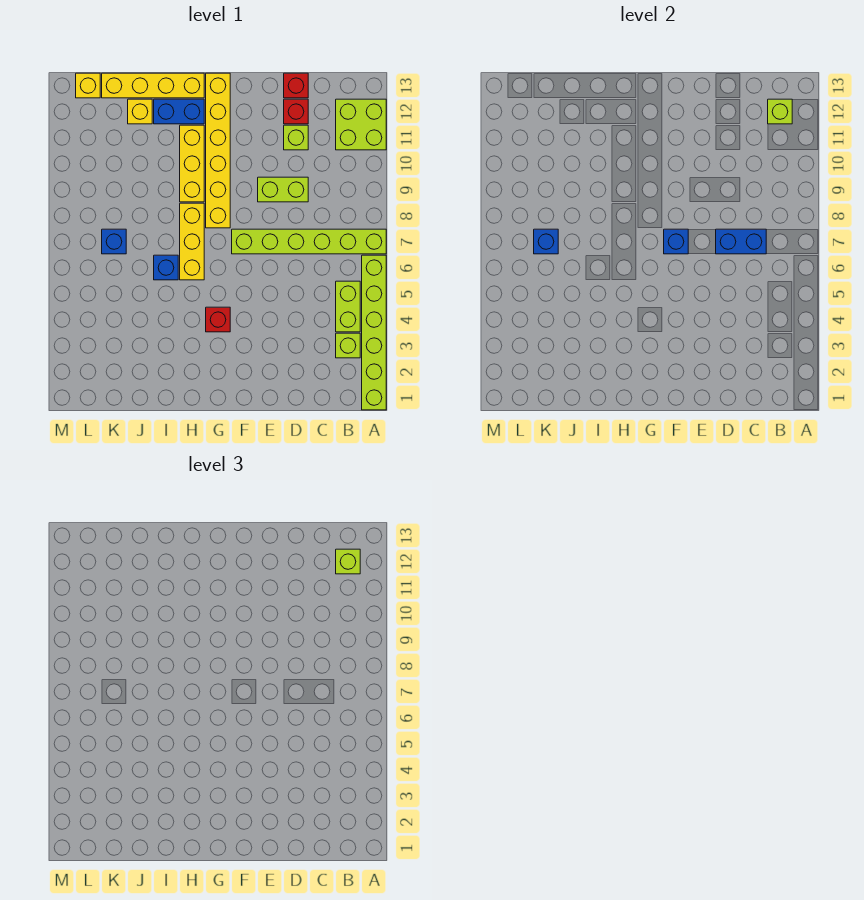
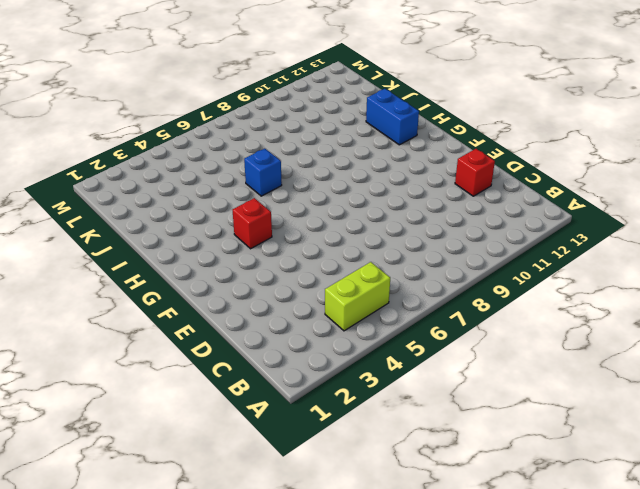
none -> lime brick A1:A6 level 1
none -> lime brick A7:F7 level 1
none -> lime brick A11:B12 level 1

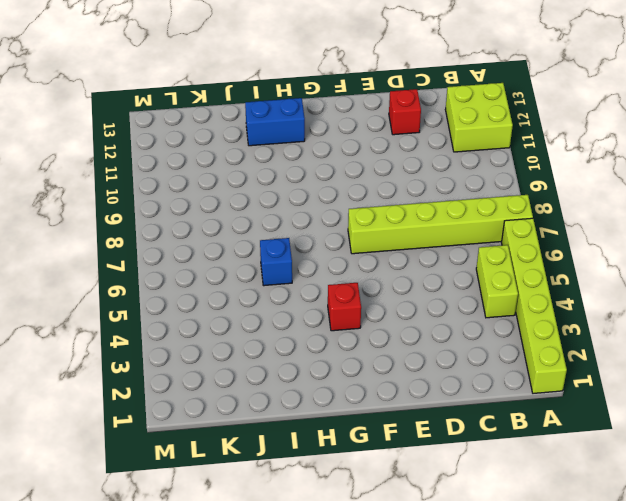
none -> lime brick B3 level 1
none -> lime brick D9:E9 level 1
none -> lime brick D11 level 1

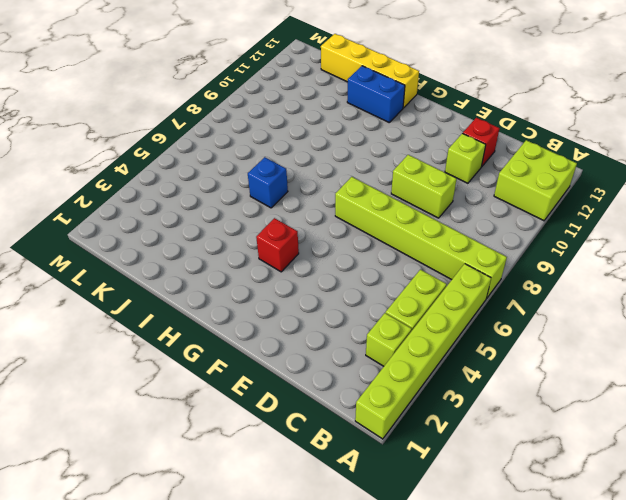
none -> red brick D13 level 1
none -> yellow brick G8:G13 level 1
none -> yellow brick H6:H8 level 1

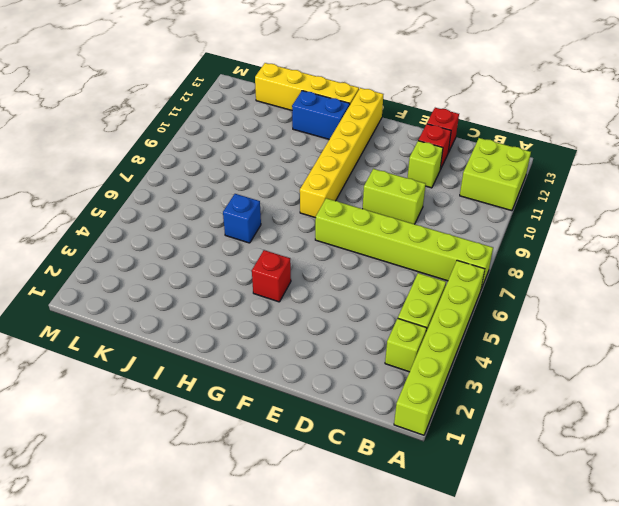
none -> yellow brick H6:H8 level 1
none -> yellow brick H9:H11 level 1
none -> yellow brick J12 level 1

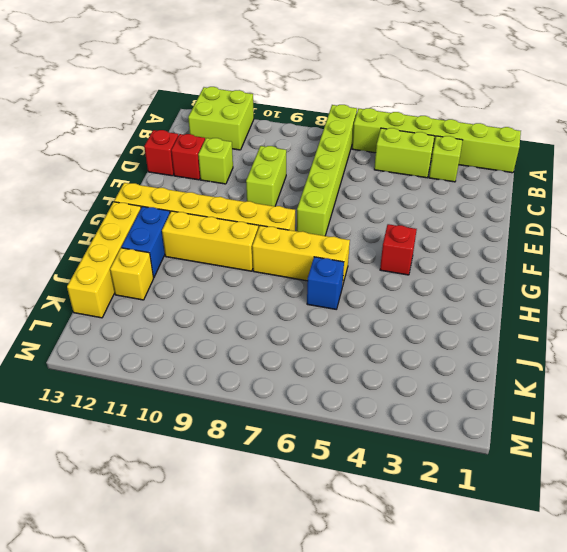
none -> blue brick K7 level 1
none -> yellow brick L13 level 1
none -> lime brick B12 level 2

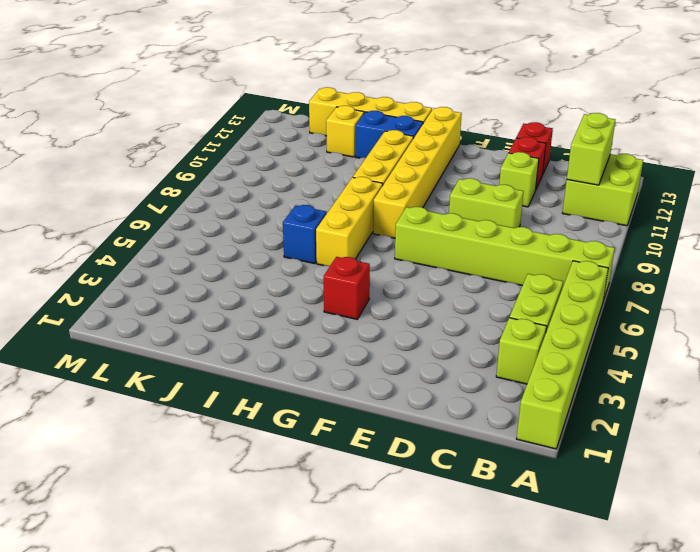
lime brick B11:B12 level 2 -> lime brick B12 level 2
none -> blue brick K7 level 1
none -> yellow brick L13 level 1
none -> blue brick C7:D7 level 2

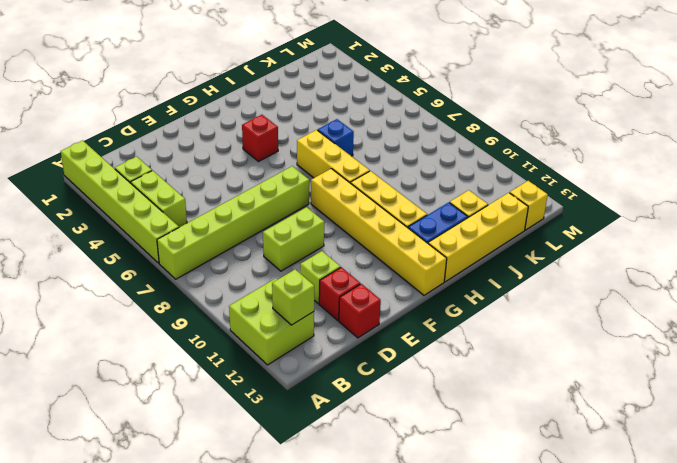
none -> blue brick K7 level 1
none -> blue brick C7:D7 level 2
none -> blue brick F7 level 2

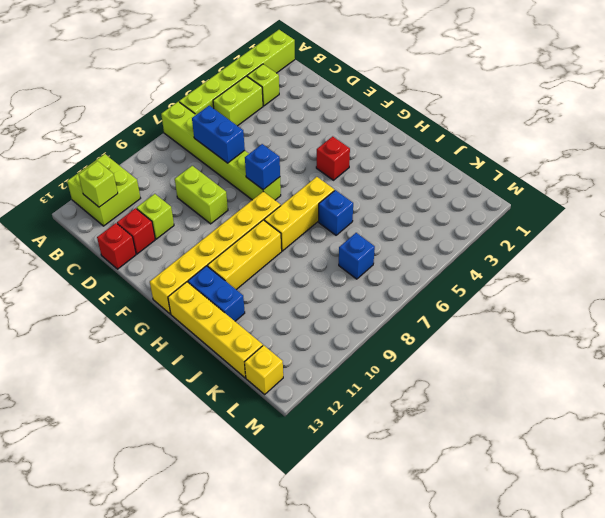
none -> yellow brick J12 level 1
none -> blue brick K7 level 2
none -> lime brick B12 level 3

